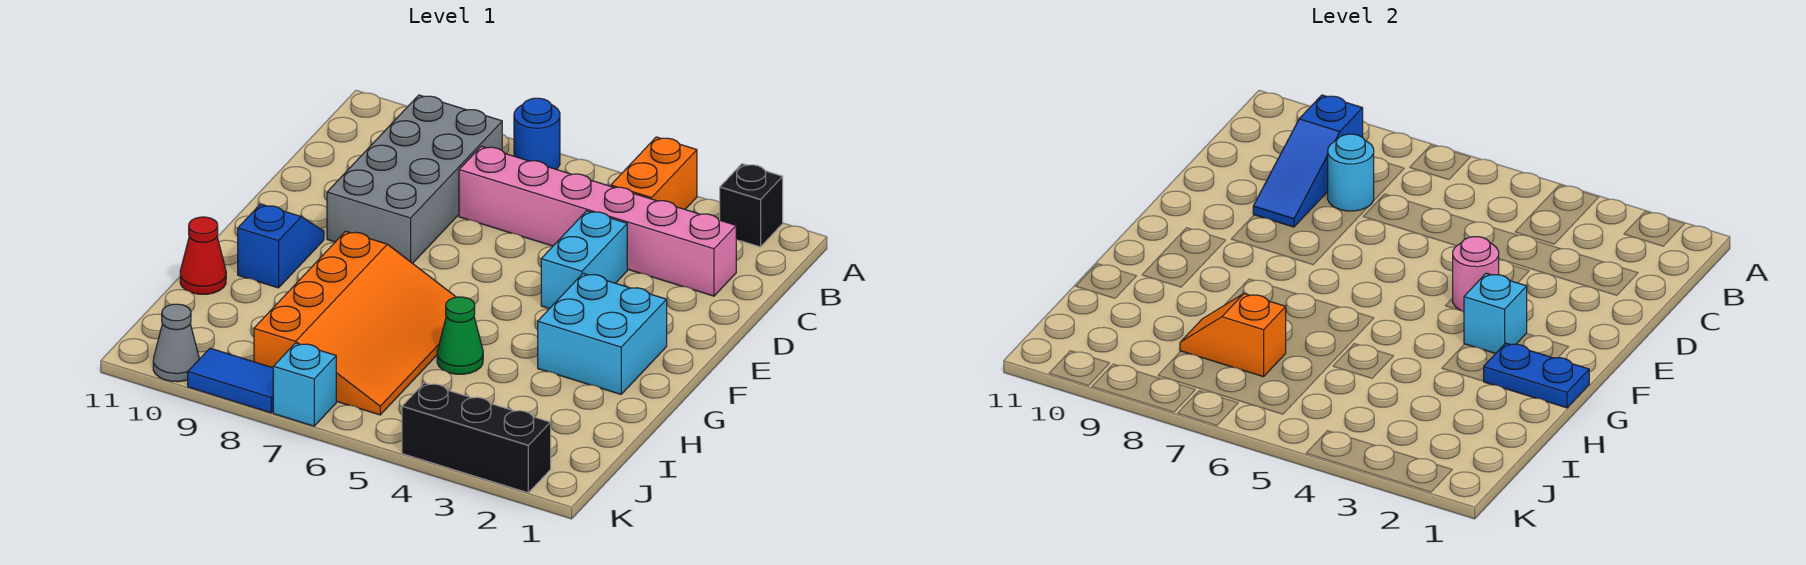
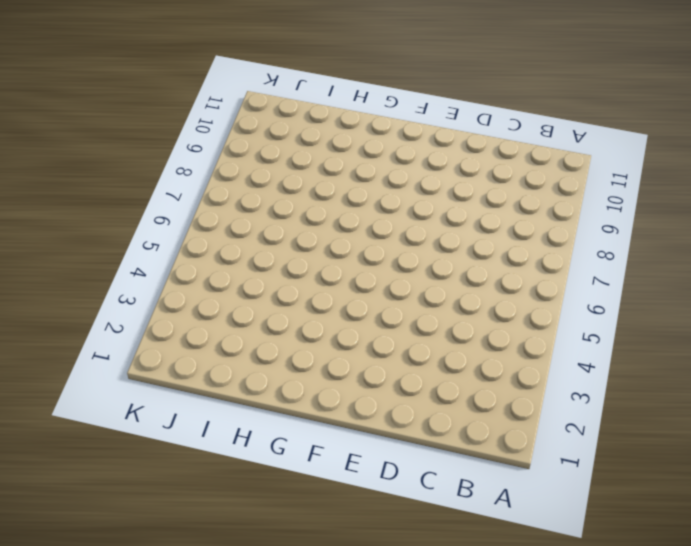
none -> black brick A2 level 1
none -> orange brick A4:B4 level 1
none -> blue round brick A7 level 1

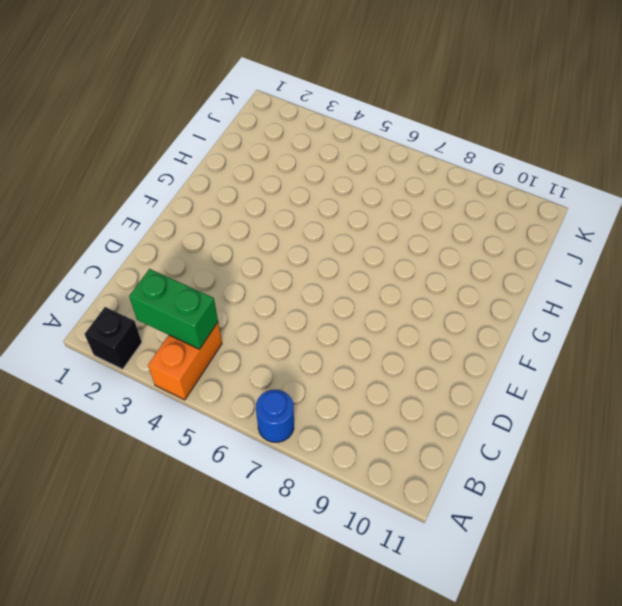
green brick B3:B4 level 2 -> none
none -> grey brick B8:E9 level 1
none -> pink brick C2:C7 level 1
none -> cyan brick D4:E4 level 1

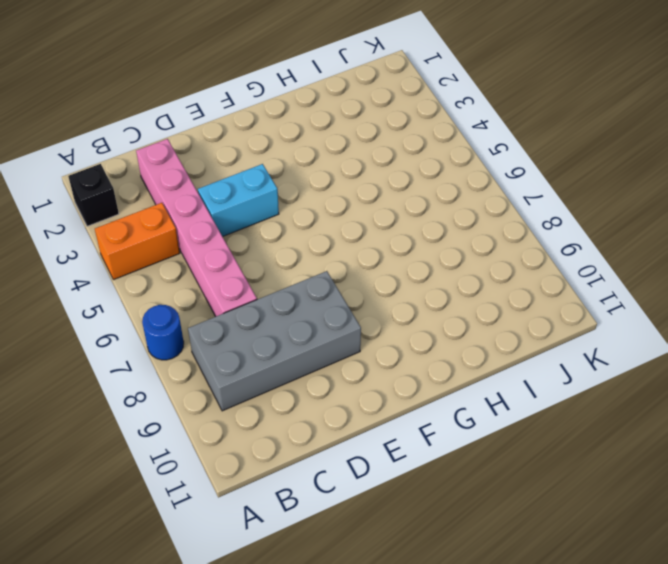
none -> cyan brick F2:G3 level 1
none -> blue slope F10:G10 level 1 top G
none -> orange slope G6:J8 level 1 top 8

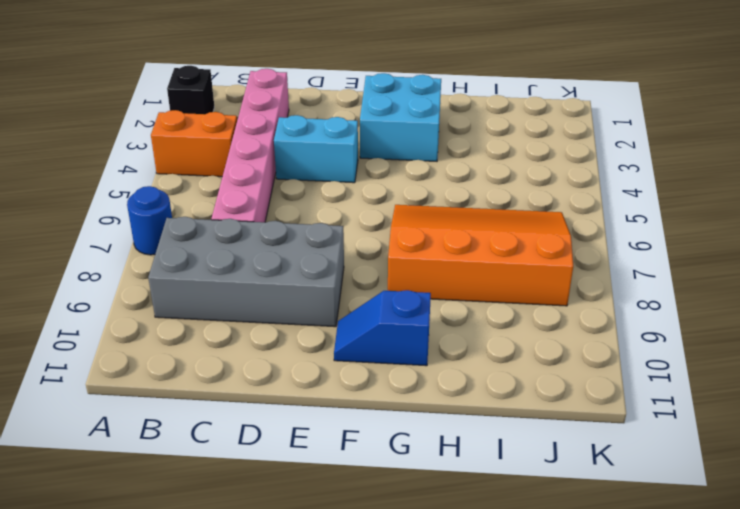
none -> green cone H5 level 1
none -> red cone H11 level 1
none -> black brick K2:K4 level 1

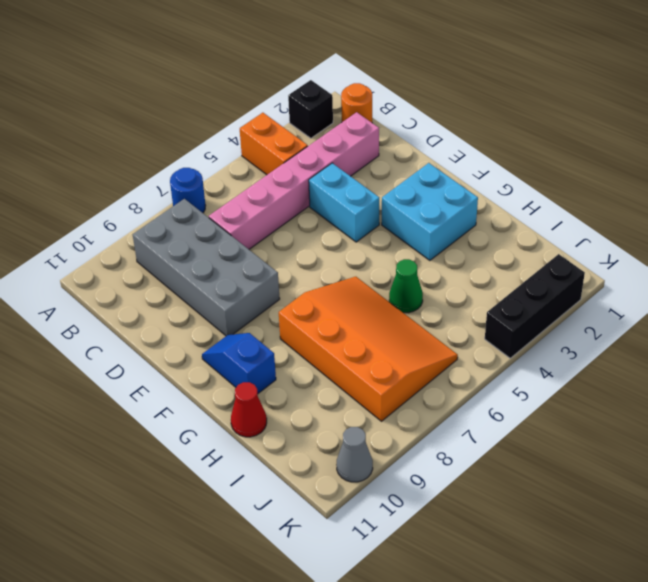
orange round brick B1 level 1 -> none
none -> cyan brick K7 level 1
none -> blue tile K8:K9 level 1
none -> blue slope B9:D9 level 2 top B

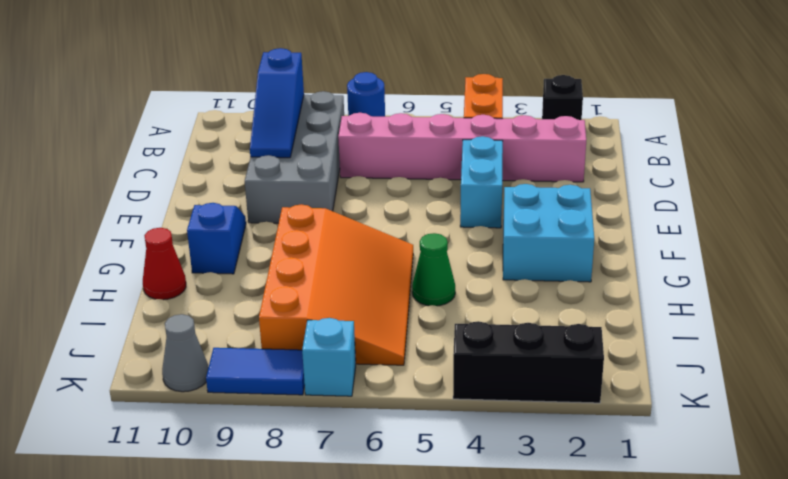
none -> cyan round brick C8 level 2
none -> pink round brick E4 level 2
none -> cyan brick F3 level 2

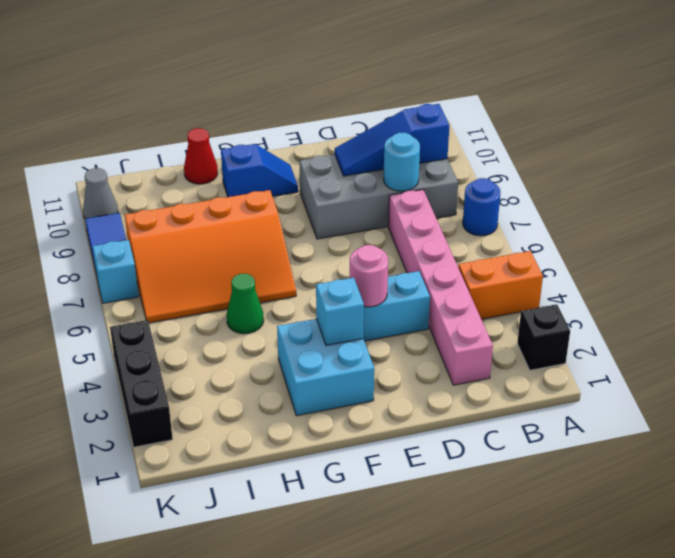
none -> blue plate G1:G2 level 2
none -> orange slope I7:I8 level 2 top 7

